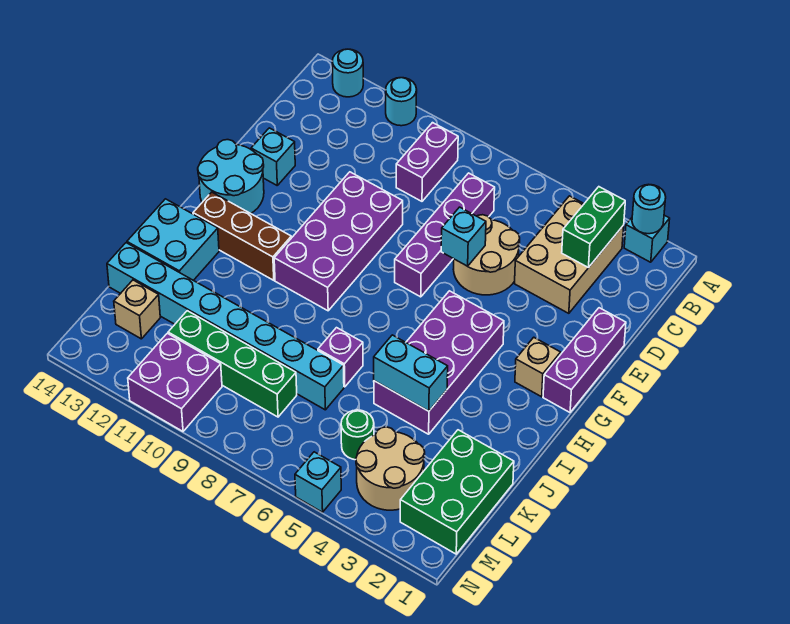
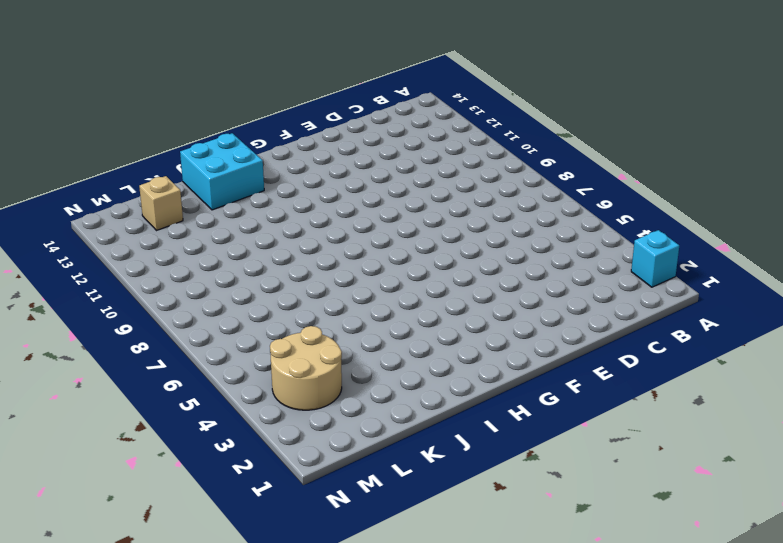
none -> cyan round brick A11 level 1
none -> cyan round brick A13 level 1
none -> tan brick B3:D4 level 1

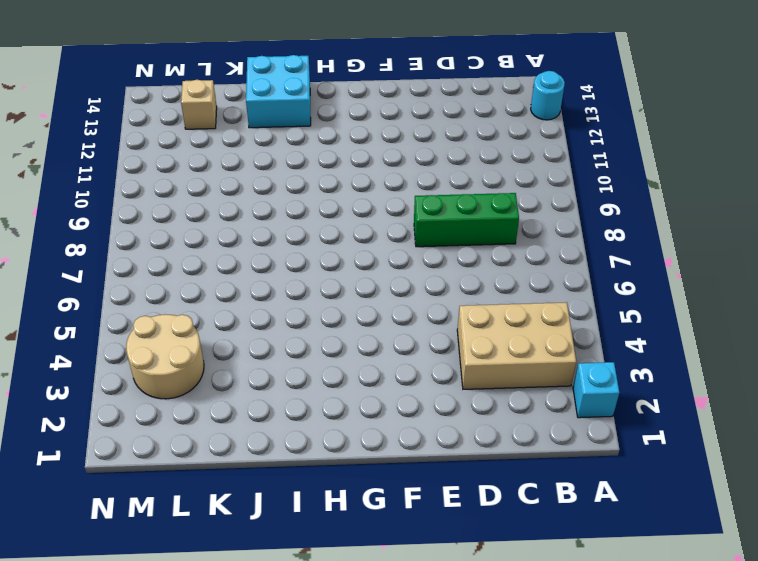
green brick C8:E8 level 1 -> none
none -> cyan round brick A11 level 1
none -> purple brick B9:C9 level 1
none -> purple brick C7:F7 level 1

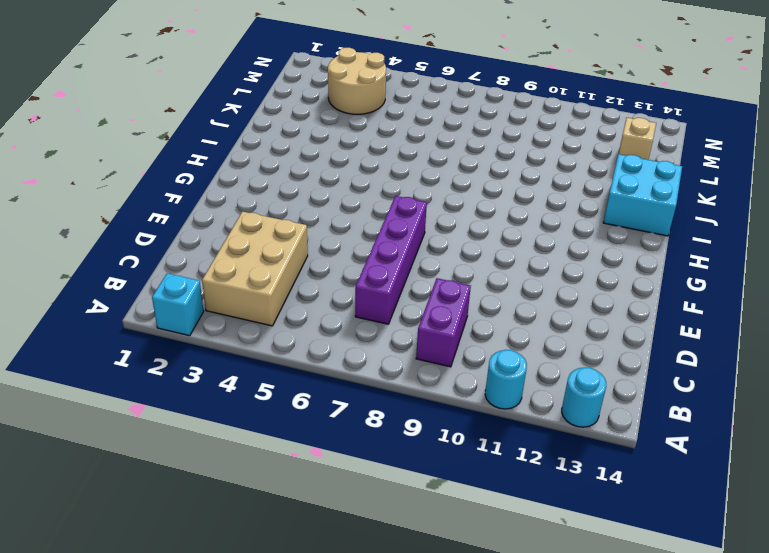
none -> tan round brick D5:E6 level 1
none -> purple brick E1:G1 level 1
none -> purple brick E9:H10 level 1

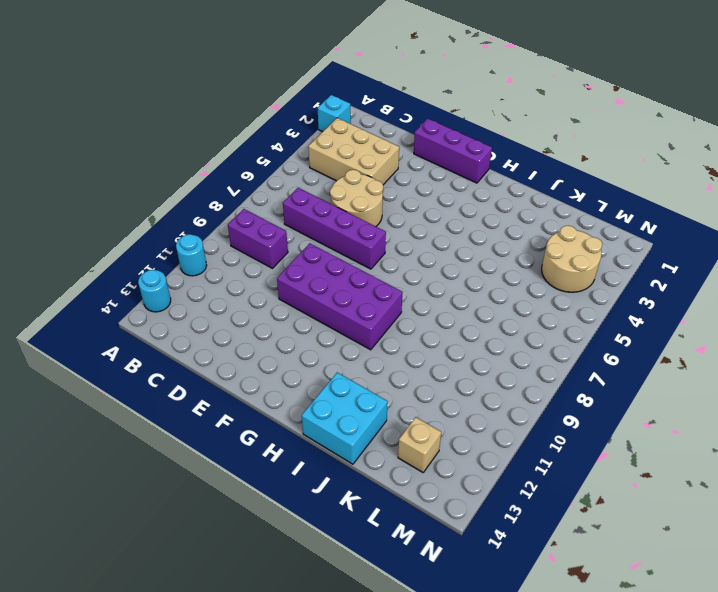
none -> cyan brick E13 level 1
none -> cyan round brick F13:G14 level 1
none -> tan brick G2 level 1

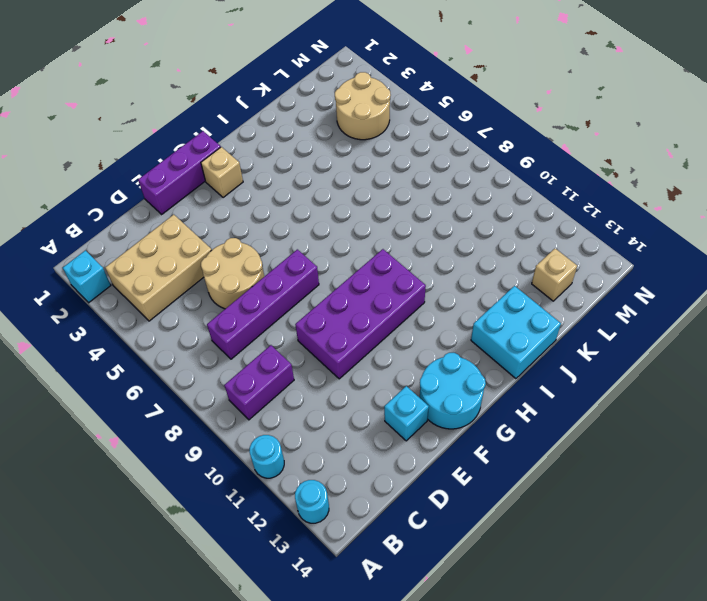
none -> purple brick G4:J5 level 1
none -> brown brick H11:H13 level 1
none -> purple brick J7 level 1

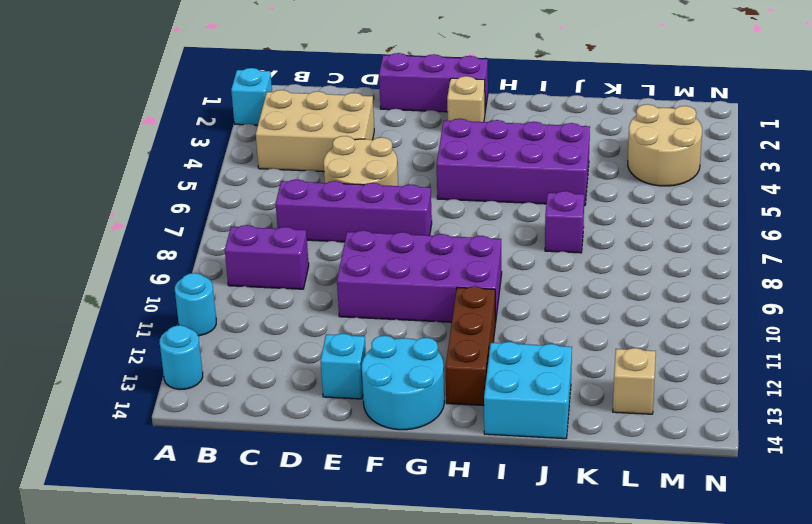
none -> green brick K1:M2 level 1
none -> cyan brick K7:K14 level 1
none -> green round brick L5 level 1

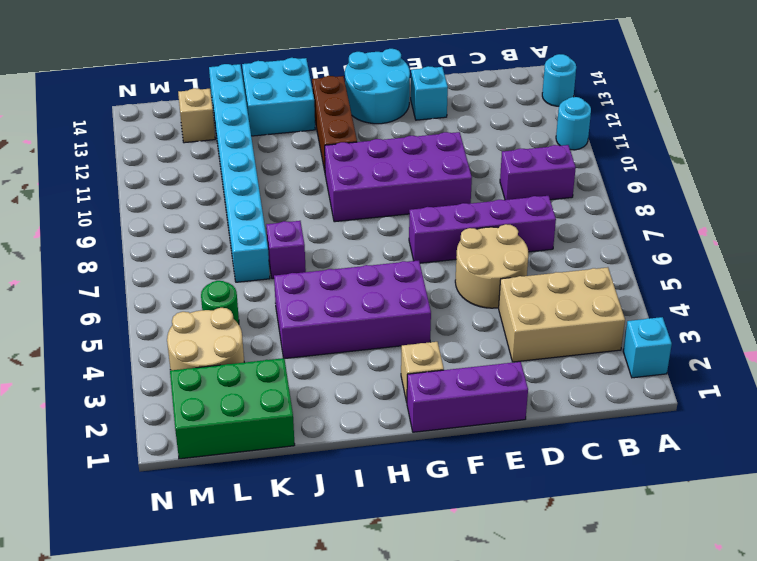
none -> green brick L8:L11 level 1
none -> purple brick M10:N11 level 1
none -> cyan brick N5 level 1

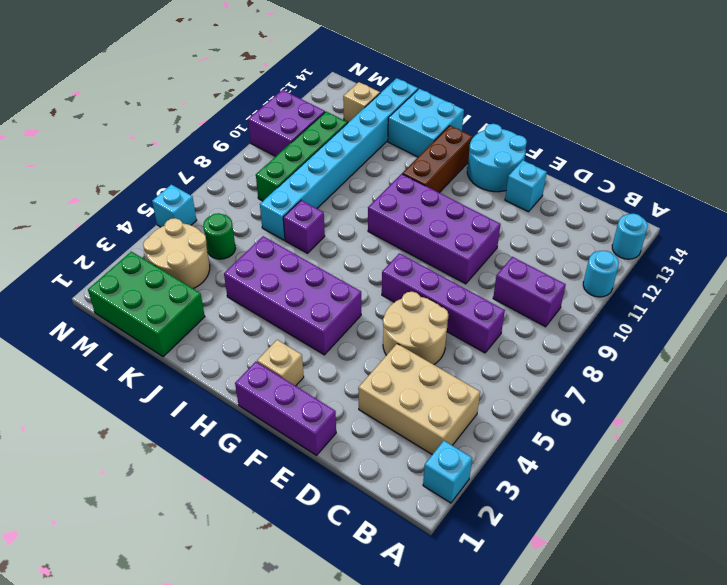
none -> cyan round brick A2 level 2
none -> green brick B3:C3 level 2
none -> cyan brick E6 level 2

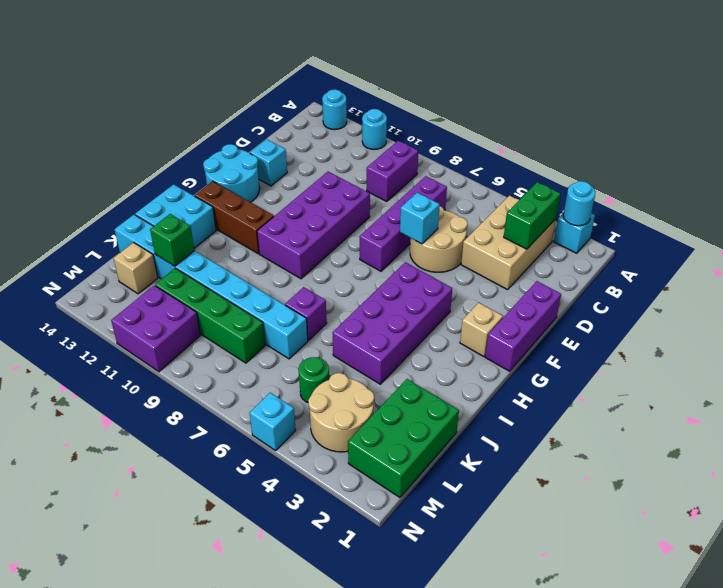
green brick K12 level 2 -> none
none -> cyan brick J4:J5 level 2

